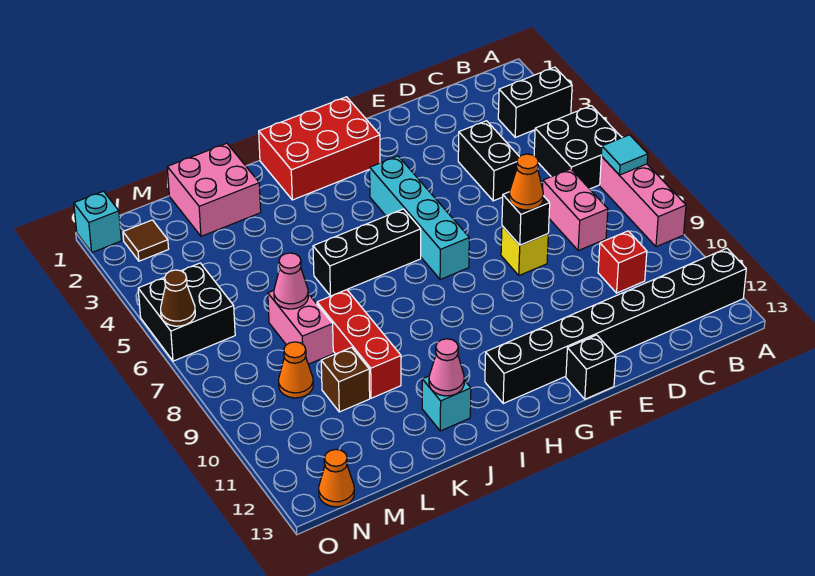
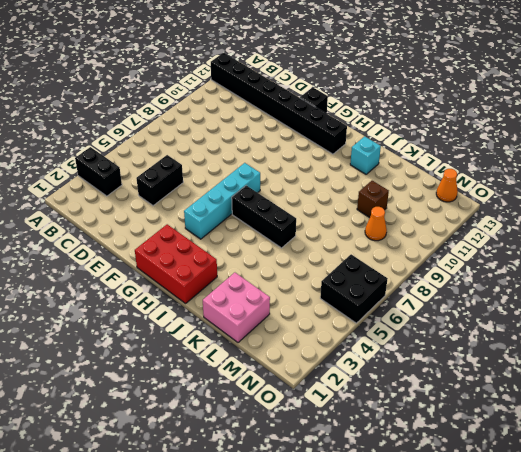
none -> black brick A5:B6 level 1
none -> pink brick A7:A9 level 1
none -> pink brick C7:C8 level 1

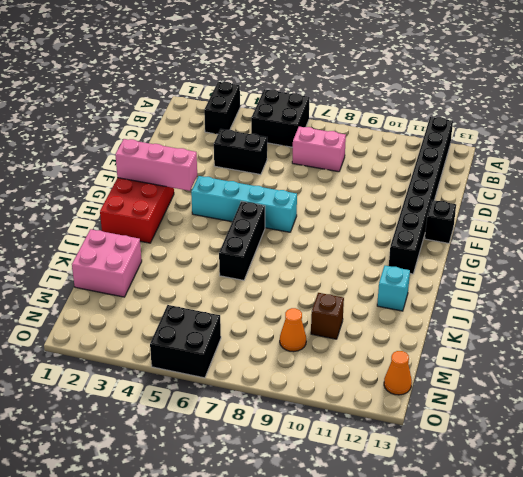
pink brick G1:G3 level 2 -> pink brick A7:A9 level 1
none -> red brick C10 level 1
none -> yellow brick E8 level 1
none -> red brick K8:K10 level 1

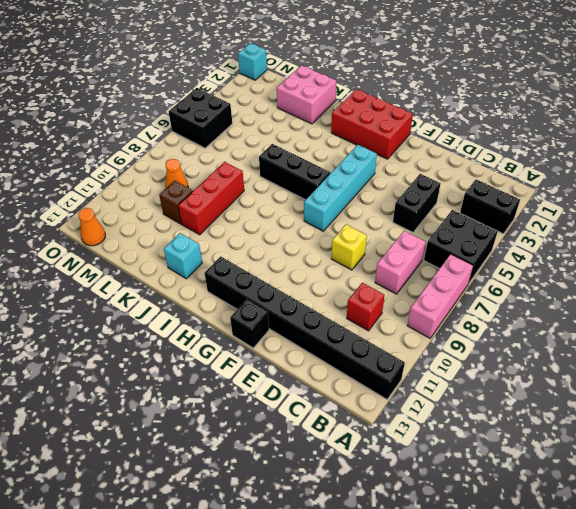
none -> pink brick L7:L8 level 1
none -> brown tile N2 level 1
none -> cyan tile A7 level 2

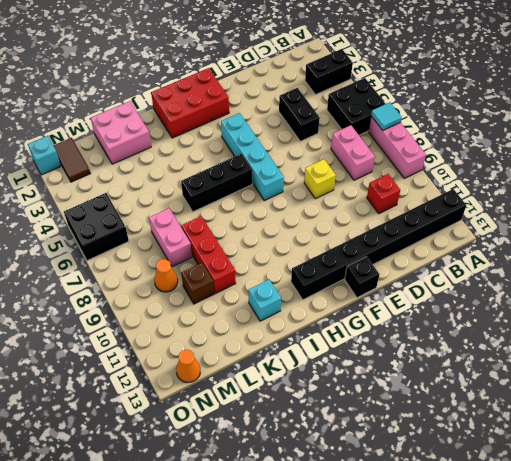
brown tile N1:N2 level 1 -> brown tile N2 level 1
none -> black brick E8 level 2
none -> pink cone J12 level 2
none -> pink cone L7 level 2

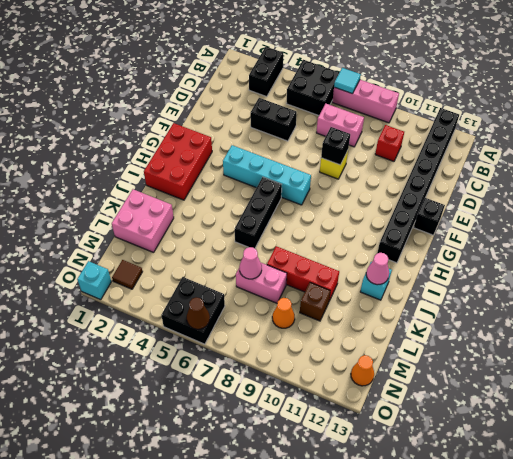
none -> orange cone E8 level 3

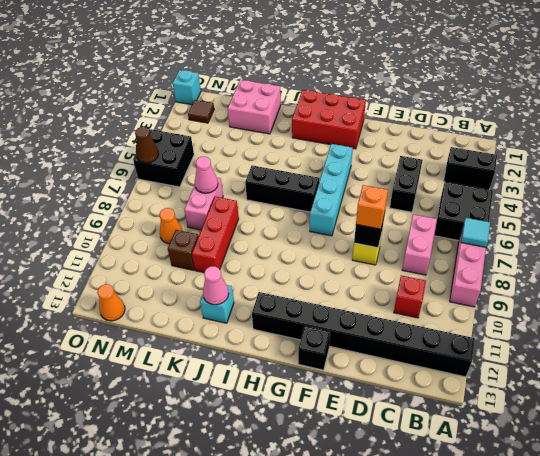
orange brick E8 level 3 -> orange cone E8 level 3

